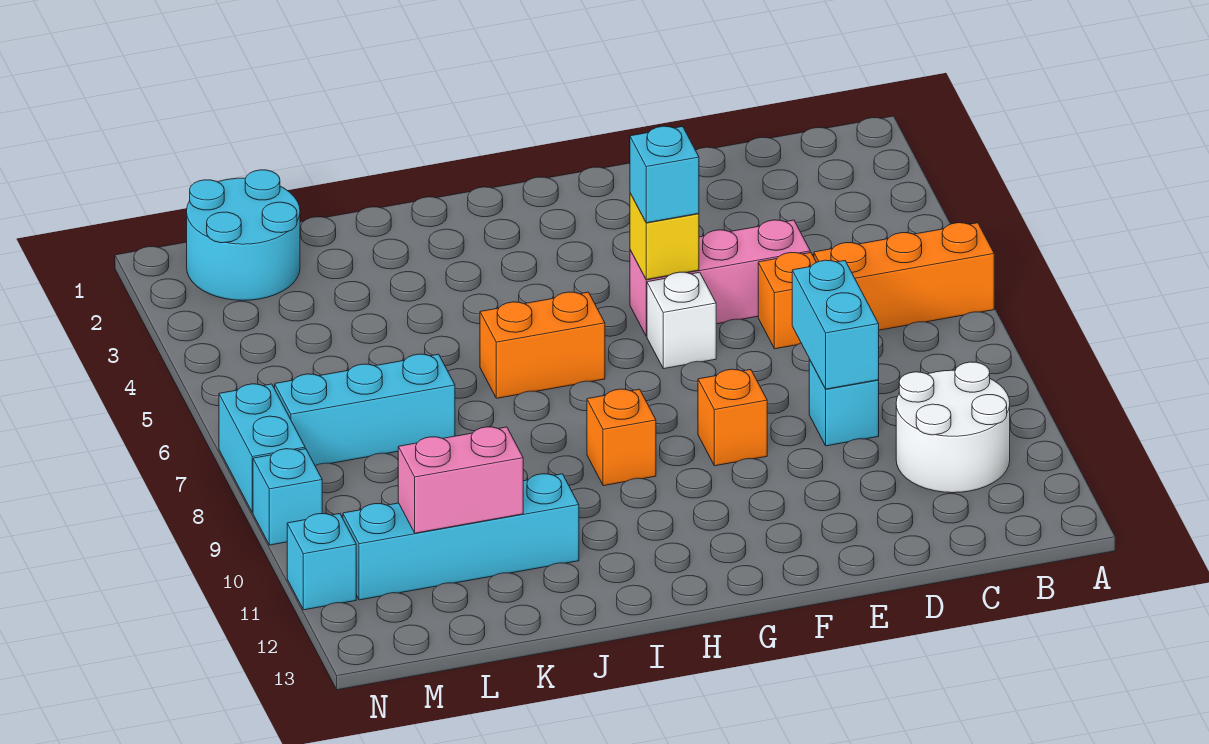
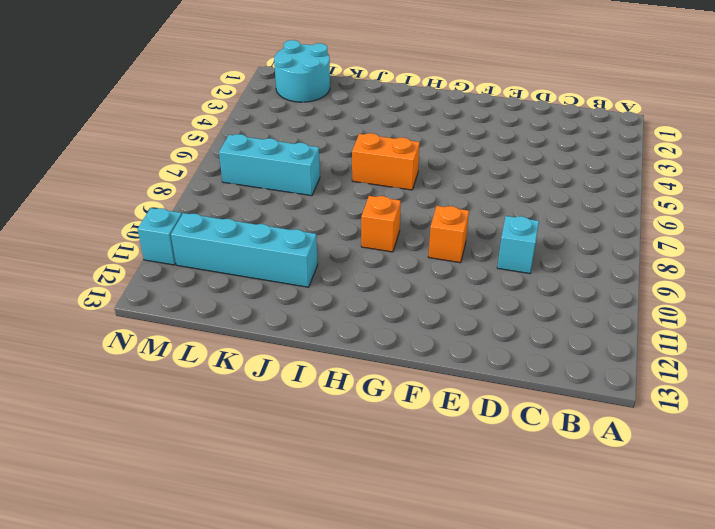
none -> orange brick A6:C6 level 1
none -> white round brick B10:C11 level 1
none -> pink brick D5:F5 level 1

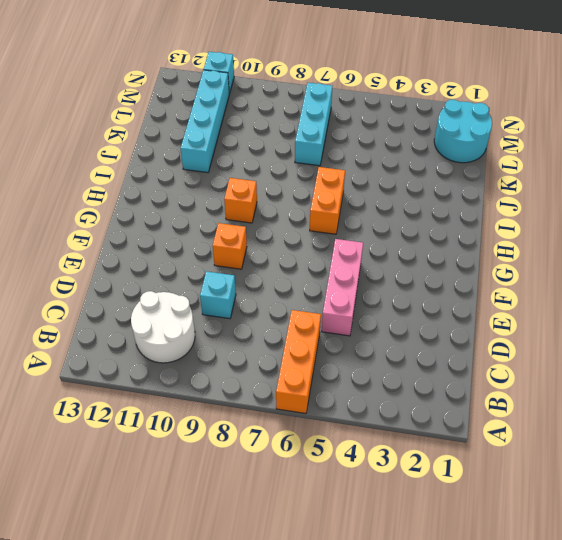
none -> orange brick D6 level 1
none -> white brick F6 level 1
none -> cyan brick N7:N8 level 1

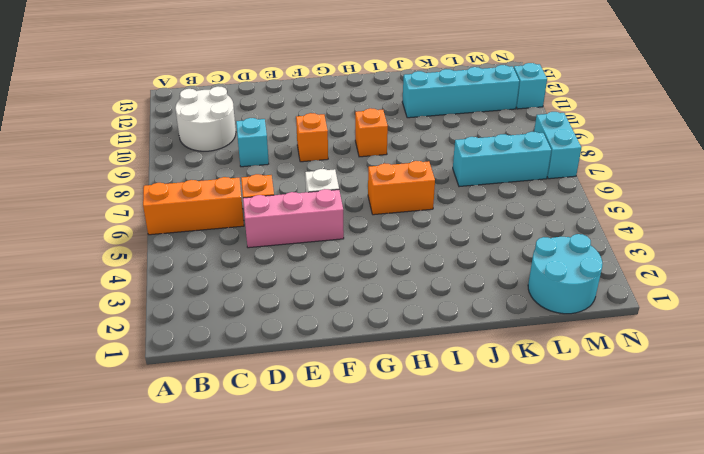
none -> cyan brick N9 level 1
none -> cyan brick D8:D9 level 2
none -> yellow brick F5 level 2

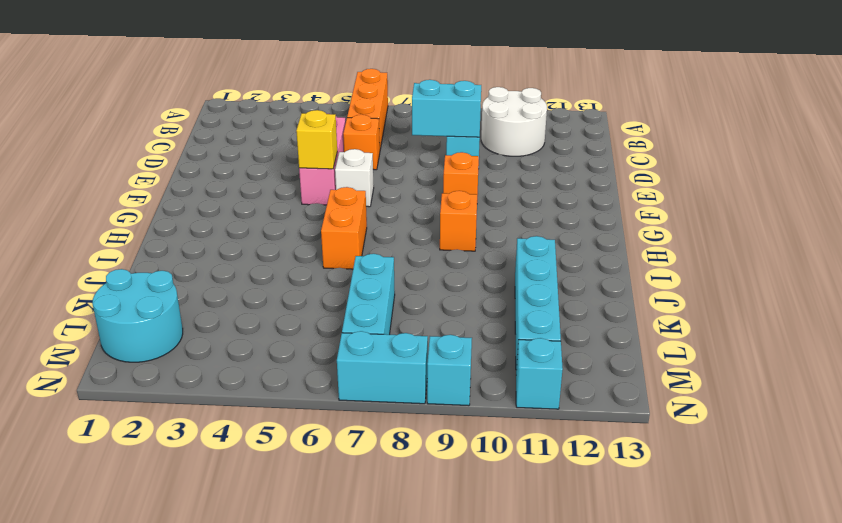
none -> pink brick K11:L11 level 2
none -> cyan brick F5 level 3

